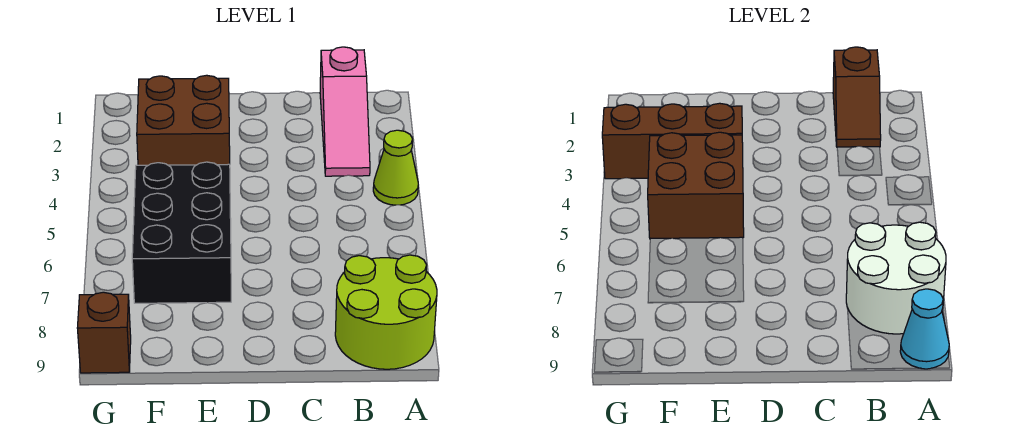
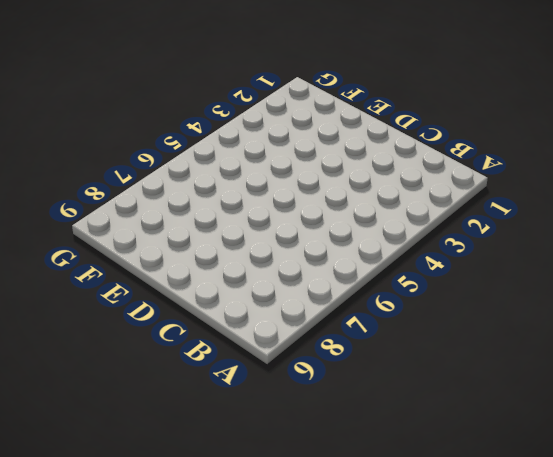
none -> lime cone A4 level 1
none -> lime round brick A8:B9 level 1

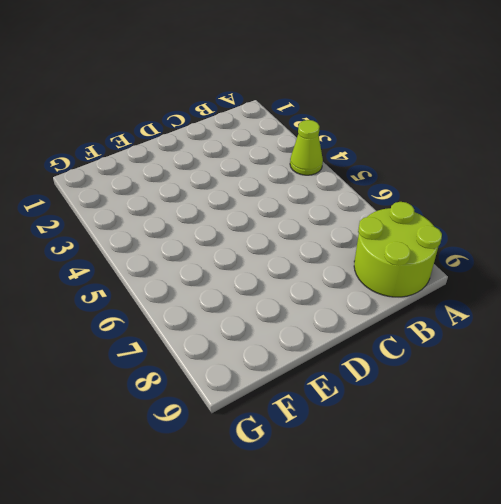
none -> pink slope B1:B3 level 1 top 1
none -> brown brick E2:F3 level 1

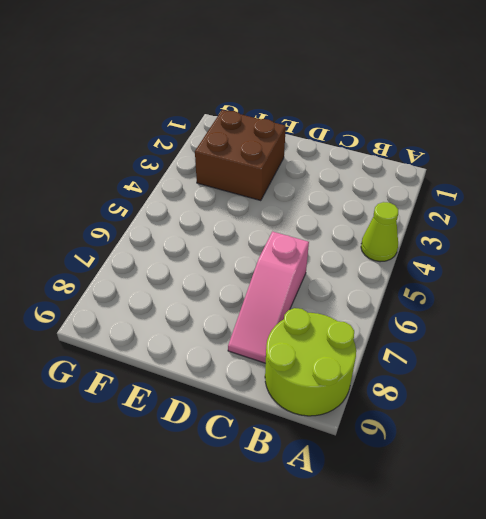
pink slope C6:C8 level 1 top 6 -> pink slope B1:B3 level 1 top 1
none -> black brick E5:F7 level 1
none -> brown brick G9 level 1

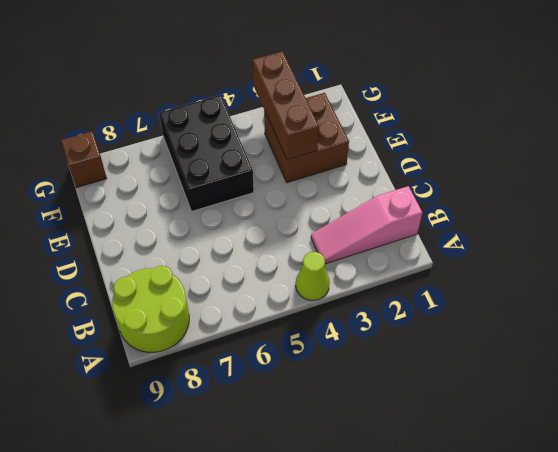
black brick E5:G6 level 1 -> black brick E5:F7 level 1
none -> white round brick A7:B8 level 2
none -> cyan cone A9 level 2

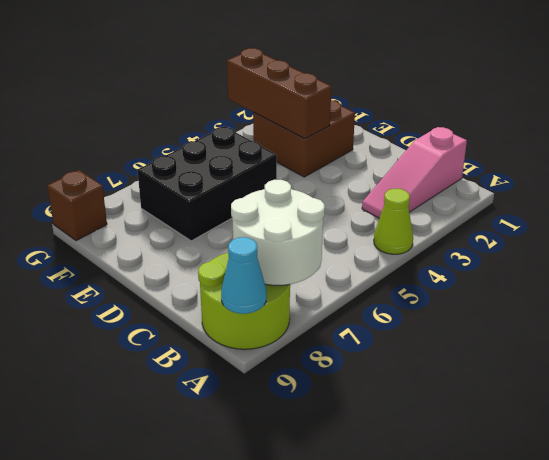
none -> brown slope B1:B2 level 2 top 1
none -> brown brick E4:F5 level 2

